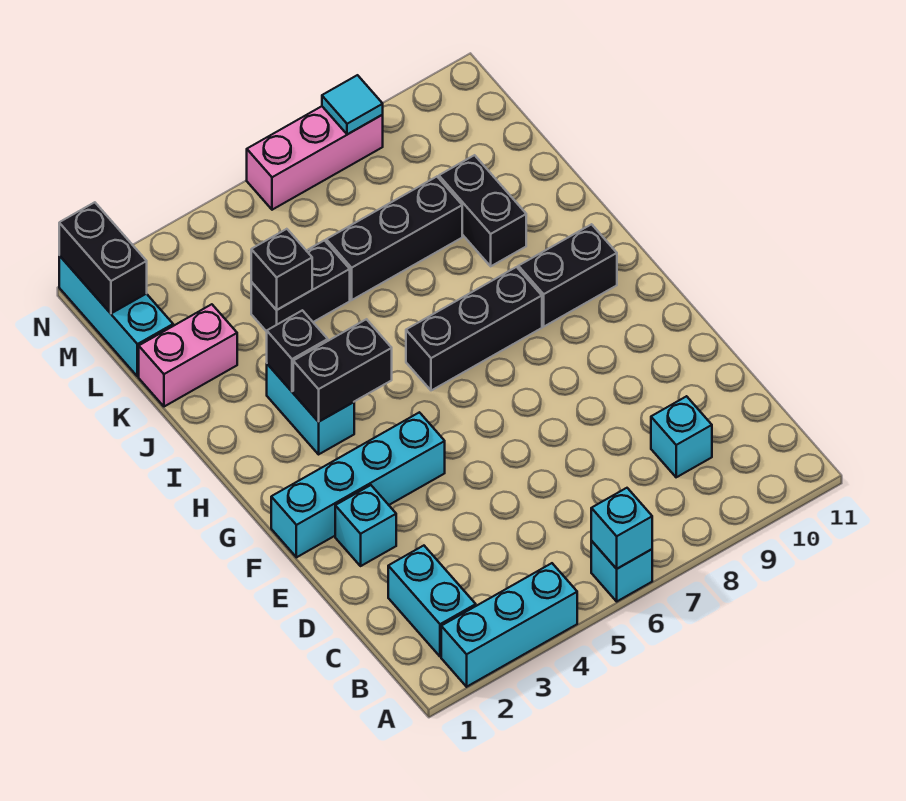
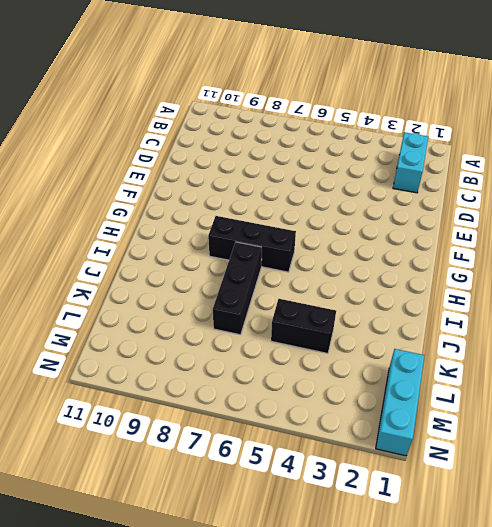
black brick I7:K7 level 1 -> black brick K6:K8 level 1
none -> cyan brick A2:A4 level 1
none -> cyan brick A6 level 1
none -> cyan brick C9 level 1

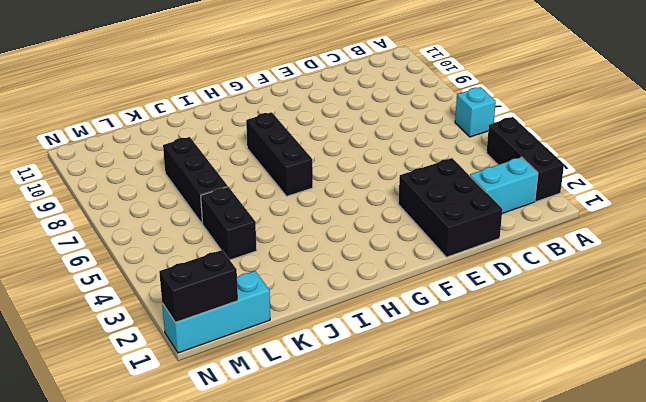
black brick A2:A4 level 1 -> cyan brick A2:A4 level 1
black brick D1:E3 level 1 -> cyan brick E2 level 1
none -> cyan brick C9 level 1
none -> cyan brick F1:F4 level 1
none -> cyan brick H3:I3 level 1

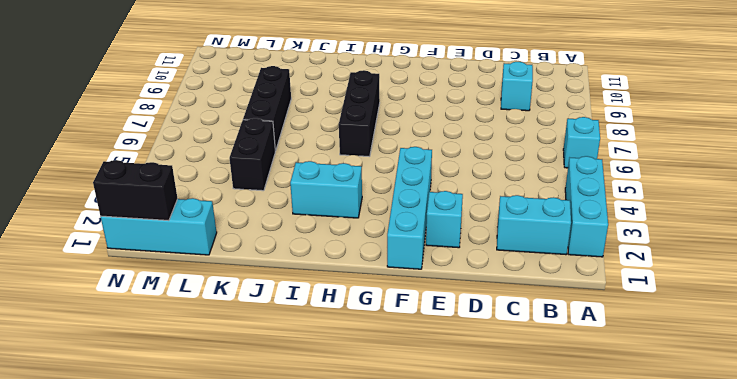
none -> black brick H9:H10 level 1
none -> black brick J9:K9 level 1
none -> pink brick K1:K2 level 1

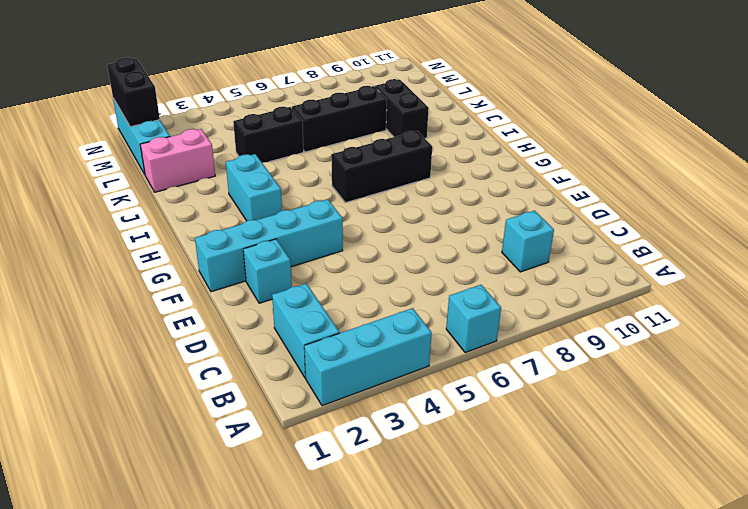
none -> black brick H9:H10 level 1
none -> pink brick N6:N8 level 1
none -> cyan brick A6 level 2

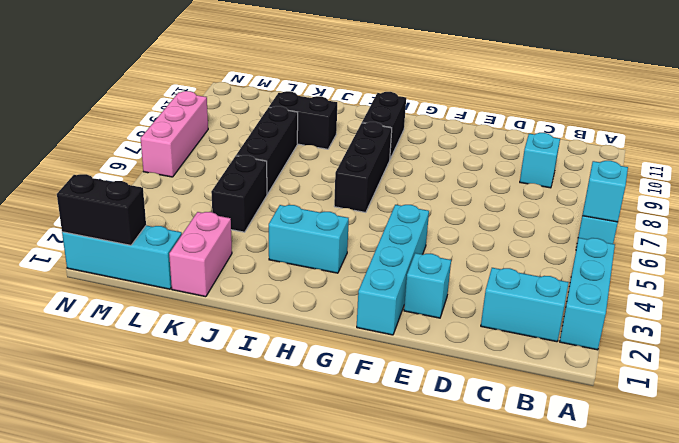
none -> black brick H3:H4 level 2
none -> black brick I3 level 2
none -> black brick K4 level 2

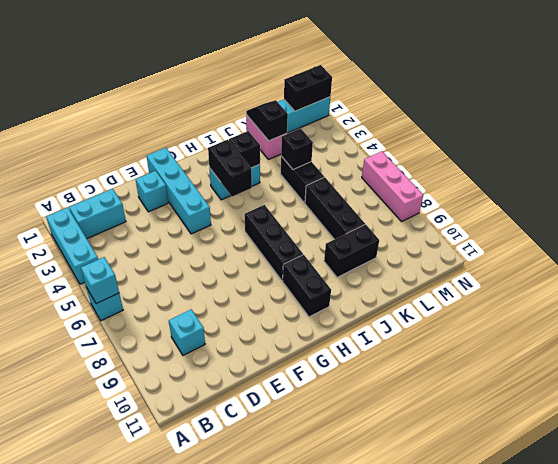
black slope K1:K2 level 2 top 2 -> none
none -> cyan tile N8 level 2

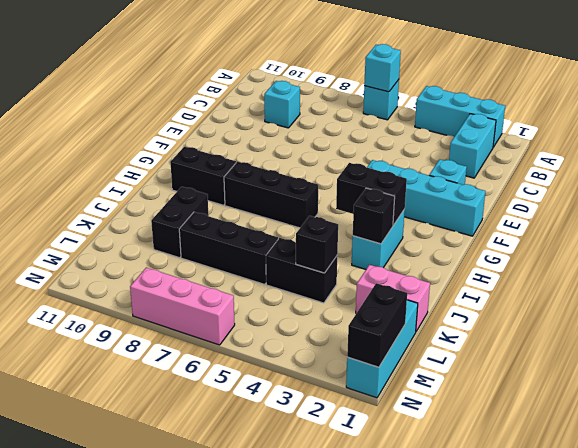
none -> cyan tile N8 level 2

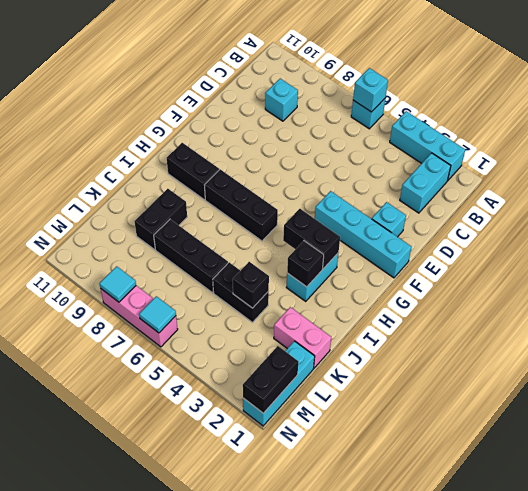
cyan tile N6 level 2 -> none

